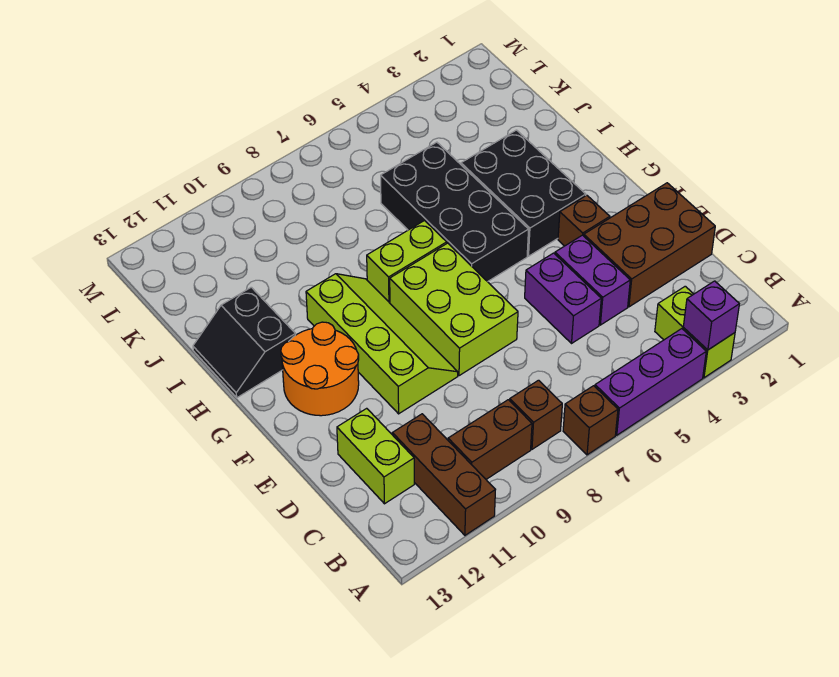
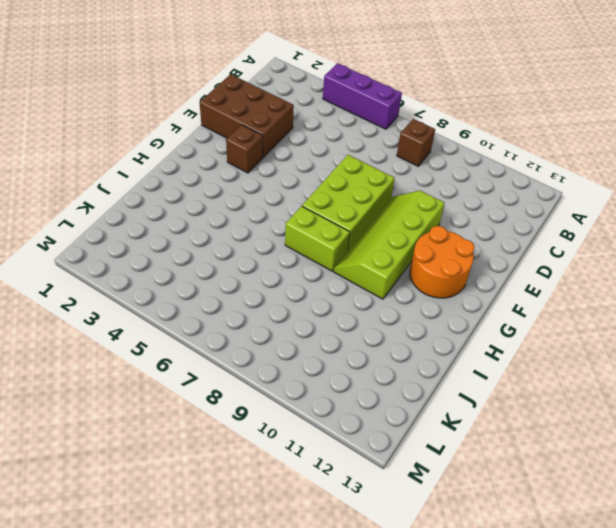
none -> lime brick A3:B3 level 1
none -> brown brick A7 level 1
none -> brown brick A11:C11 level 1

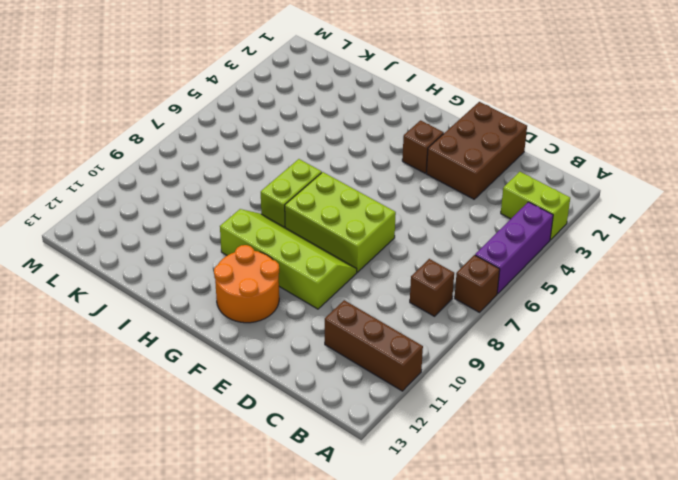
none -> brown brick B9:B10 level 1
none -> lime brick C12:D12 level 1
none -> purple brick D4:E4 level 1

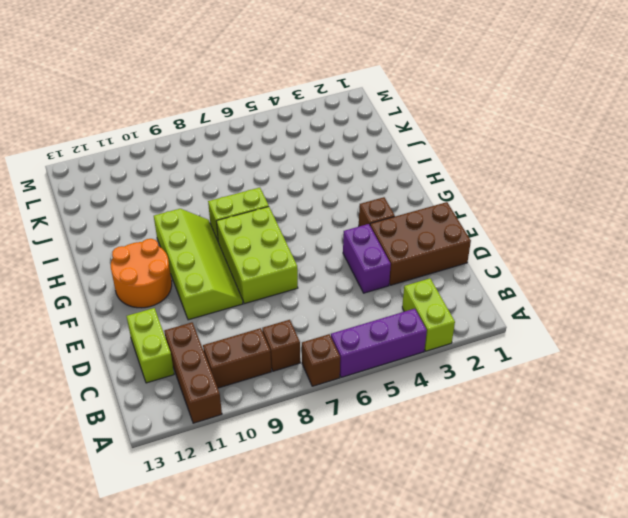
none -> purple brick D5:E5 level 1
none -> black brick G3:I4 level 1
none -> black brick G5:J6 level 1

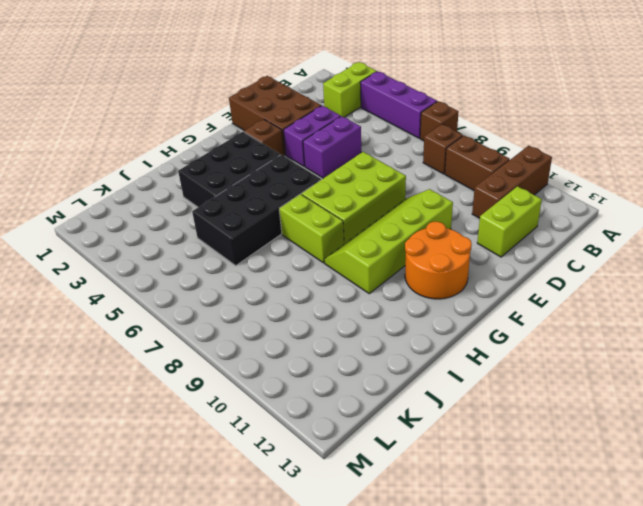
none -> black slope H12:I13 level 1 top 12
none -> purple brick A3 level 2

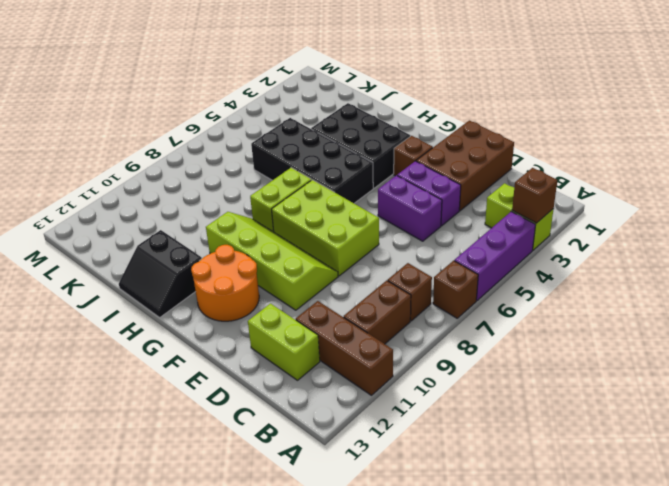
brown brick A3 level 2 -> purple brick A3 level 2

